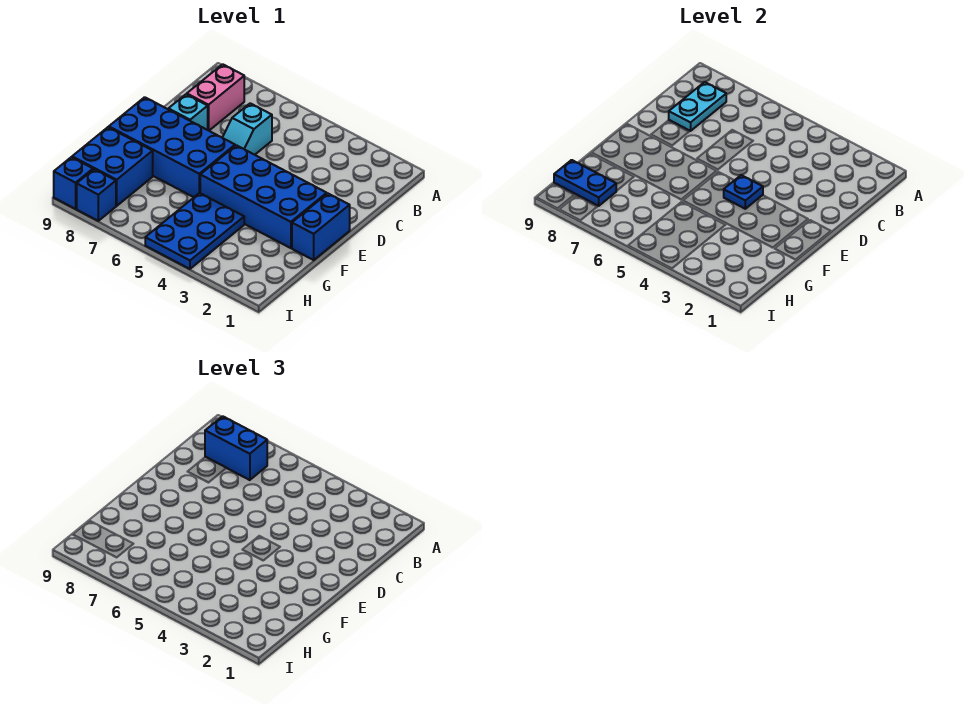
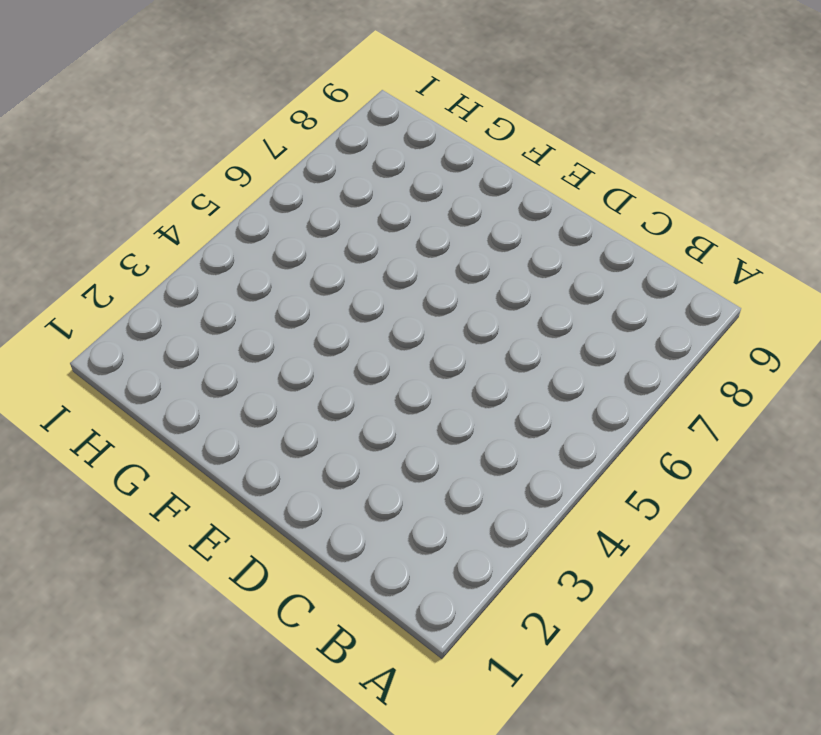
none -> pink brick B8:C8 level 1
none -> cyan slope C6:D6 level 1 top C
none -> cyan brick D8 level 1

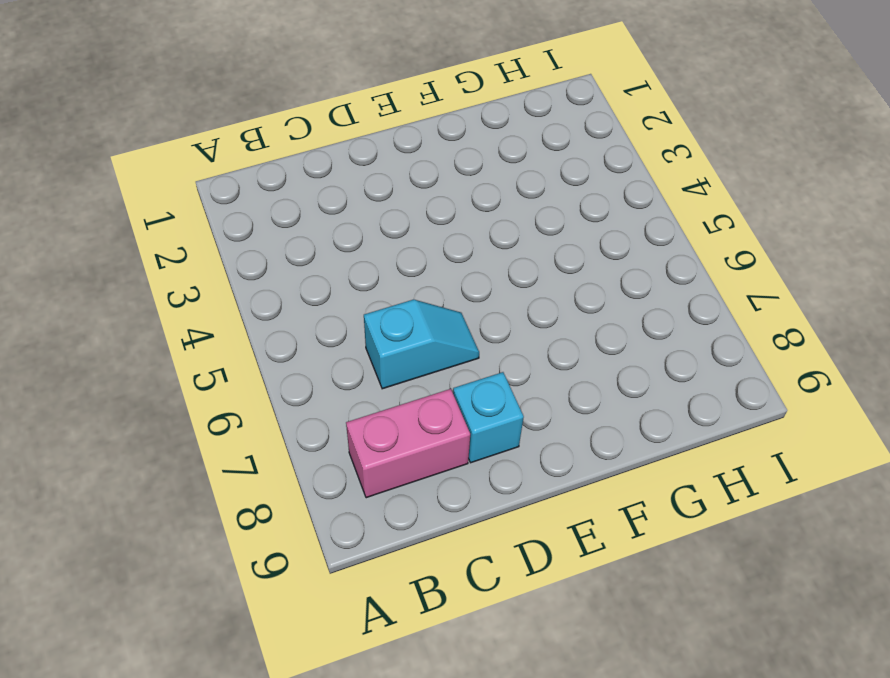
none -> blue brick E1:F1 level 1
none -> blue brick E2:F5 level 1
none -> blue brick E6:F9 level 1

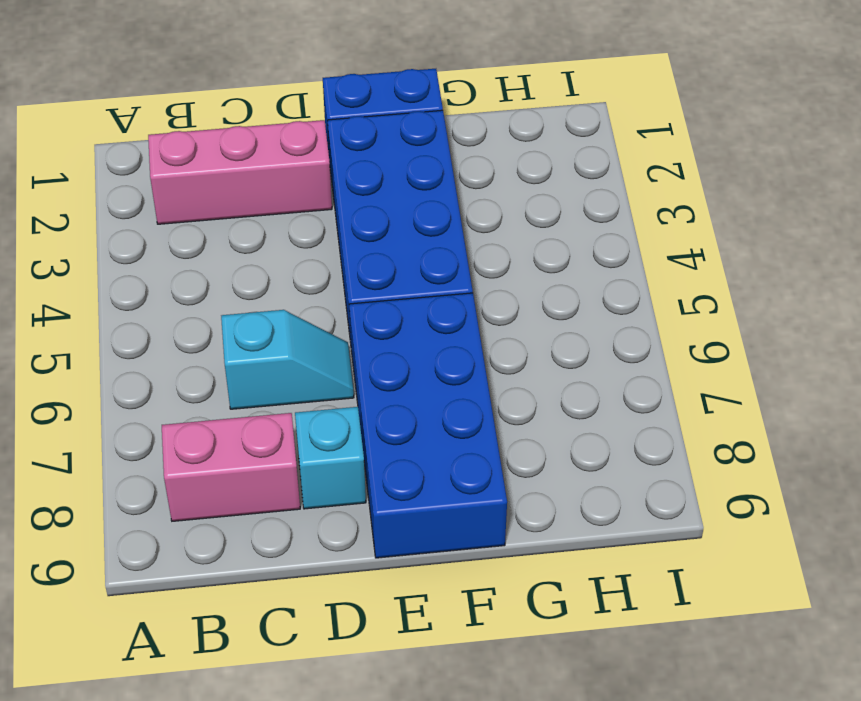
pink brick B2:D2 level 1 -> none
none -> blue plate G4:I5 level 1
none -> blue brick G8:H9 level 1
none -> blue brick I8 level 1

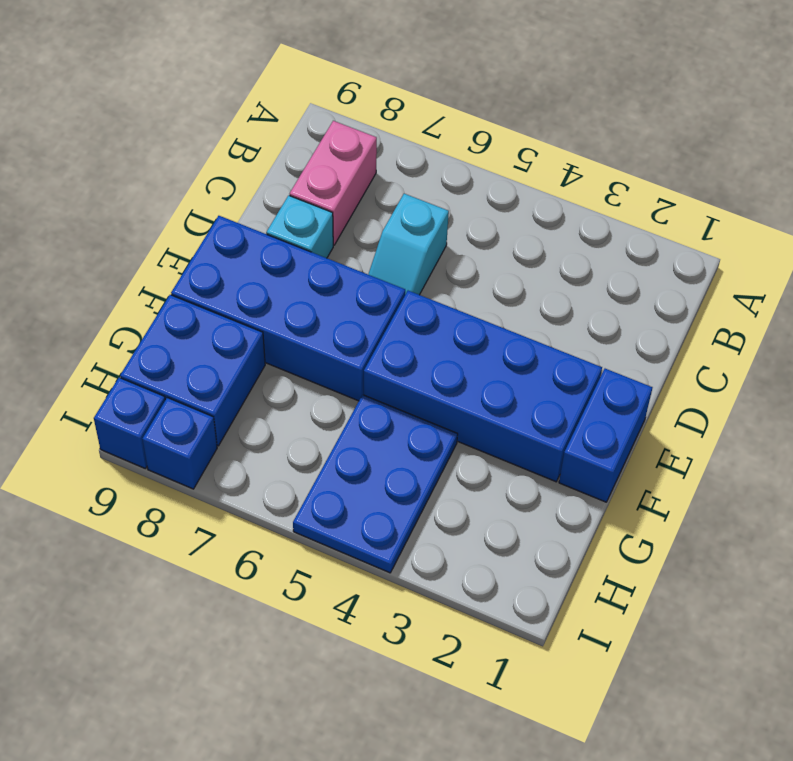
none -> cyan plate B8:C8 level 2
none -> blue plate E4 level 2
none -> blue plate H8:H9 level 2

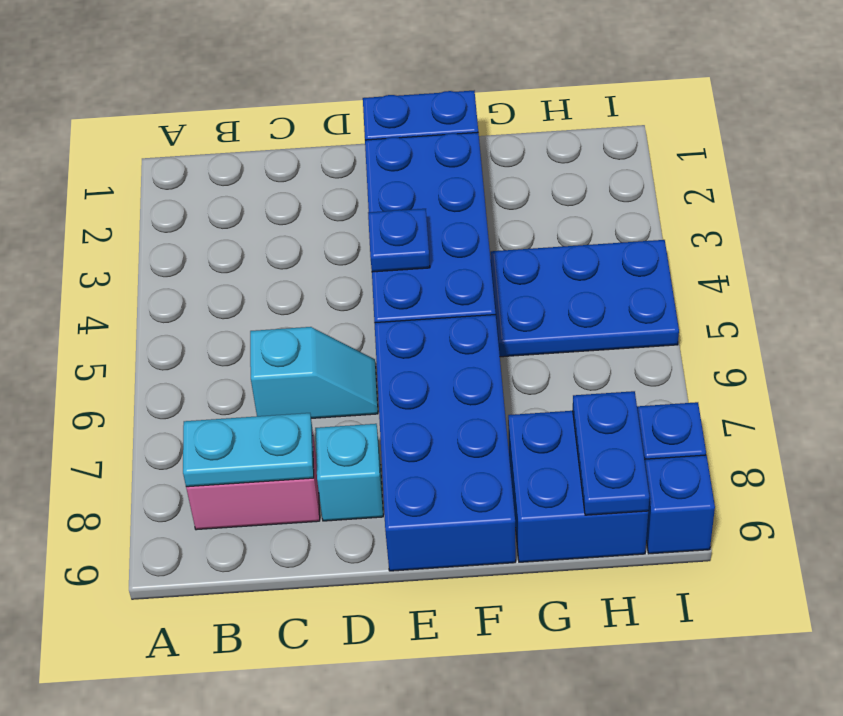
none -> blue brick B7:B8 level 3

